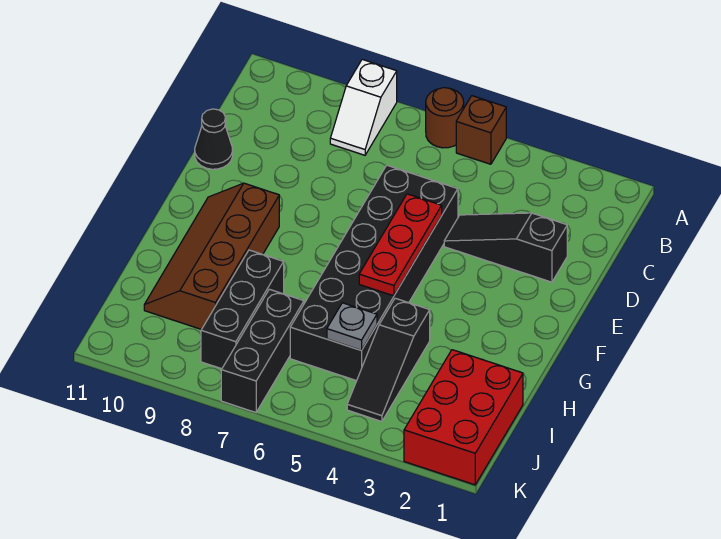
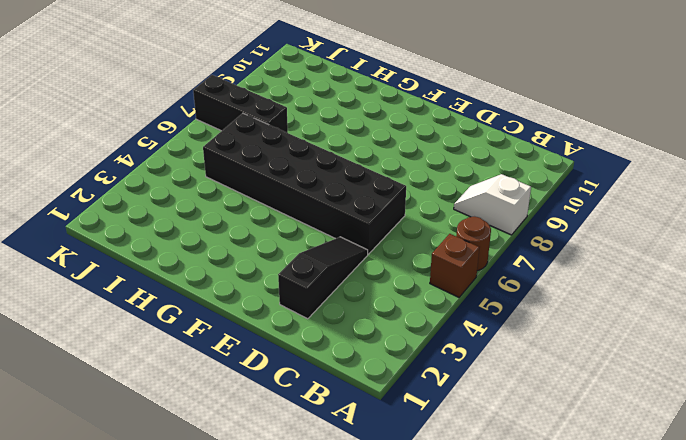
none -> black cone D11 level 1
none -> brown slope F9:I10 level 1 top 9
none -> black slope H4:J4 level 1 top H

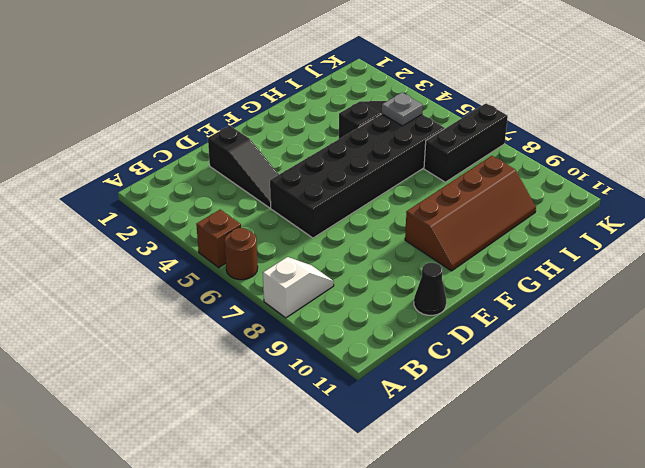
none -> black brick H8:J8 level 1
none -> red brick I1:K2 level 1
none -> red plate E5:G5 level 2

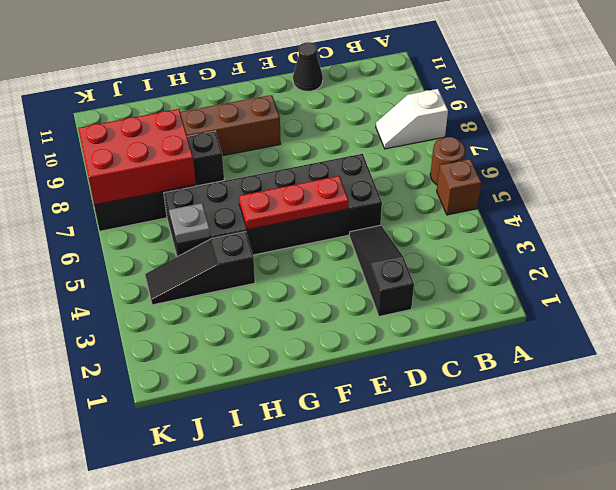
red brick I7:K8 level 2 -> red brick I1:K2 level 1

